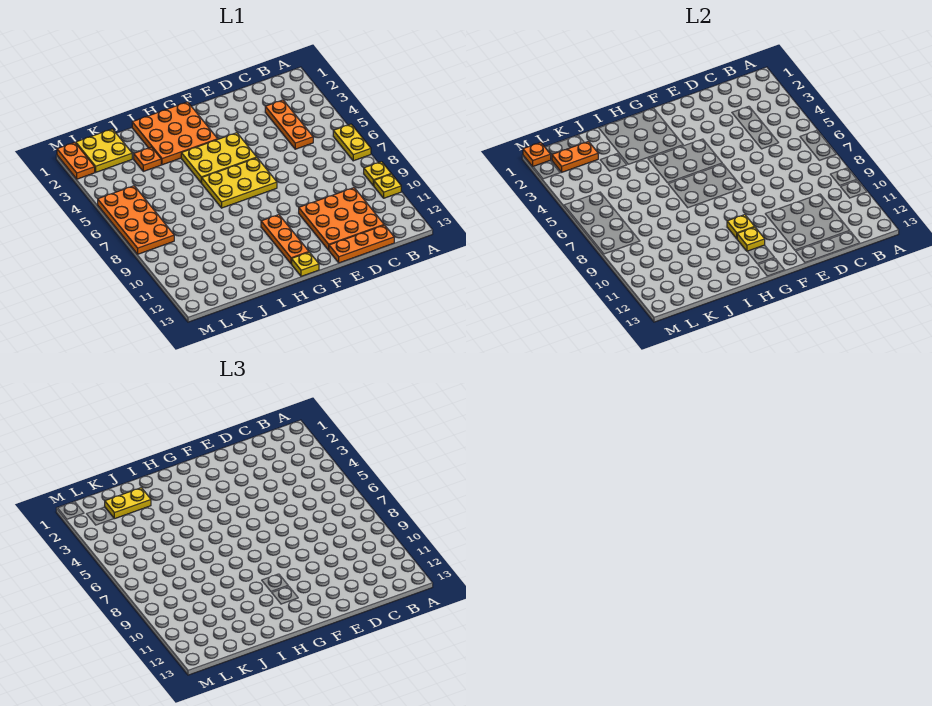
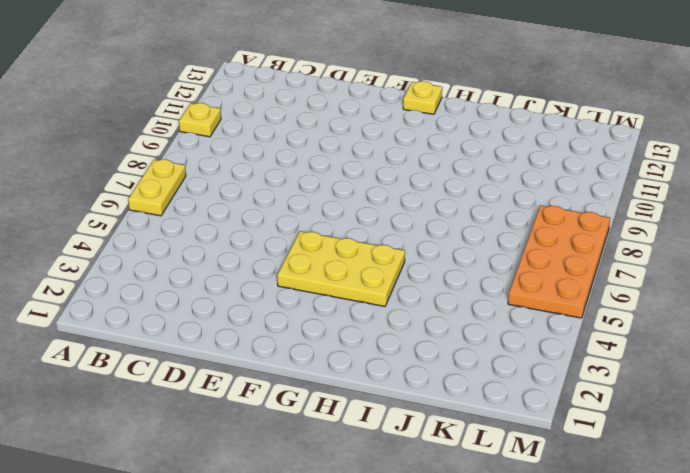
none -> yellow plate A9 level 1
none -> orange plate C3:C5 level 1
none -> orange plate C10:E12 level 1

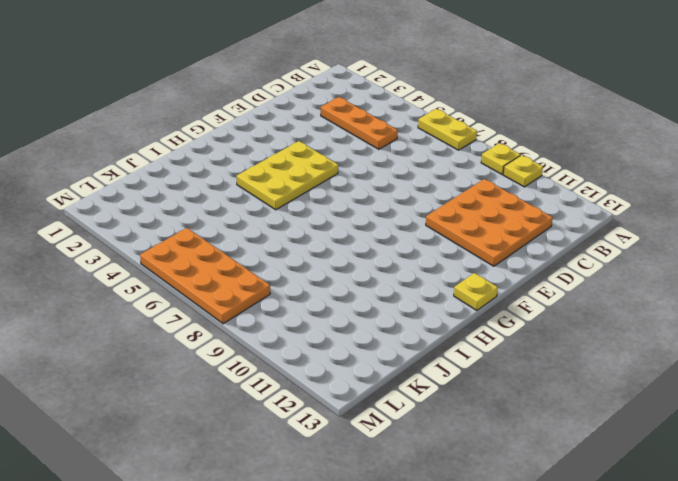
none -> orange plate C13:E13 level 1
none -> yellow plate F6:H7 level 1
none -> orange plate G1:I3 level 1

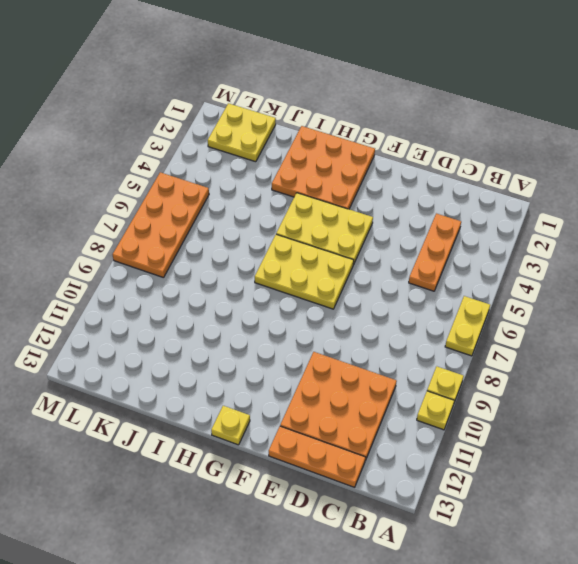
none -> orange plate G10:G12 level 1
none -> orange plate J3 level 1
none -> orange plate M1:M2 level 1

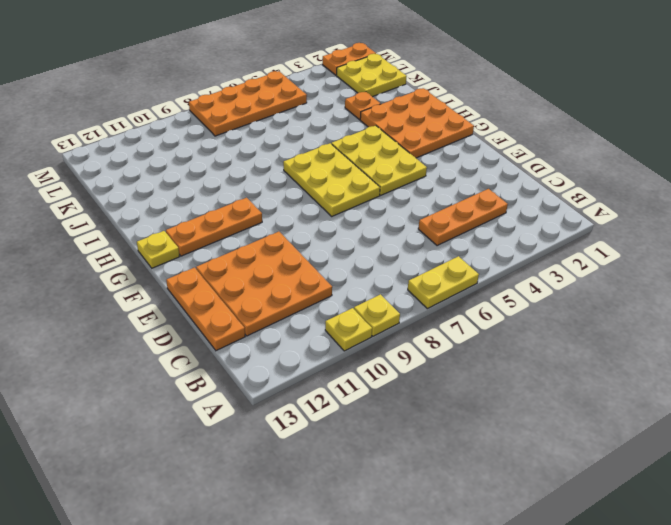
none -> yellow plate G10 level 2
none -> yellow plate G11 level 2
none -> orange plate K2:L2 level 2

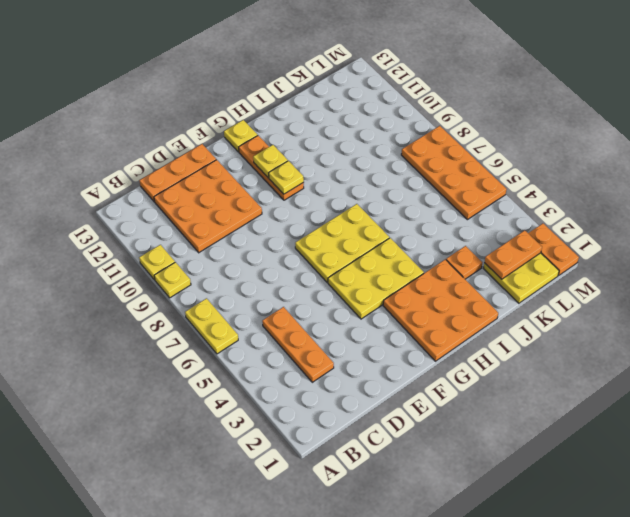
none -> orange plate M1 level 2
none -> yellow plate J2:K2 level 3

